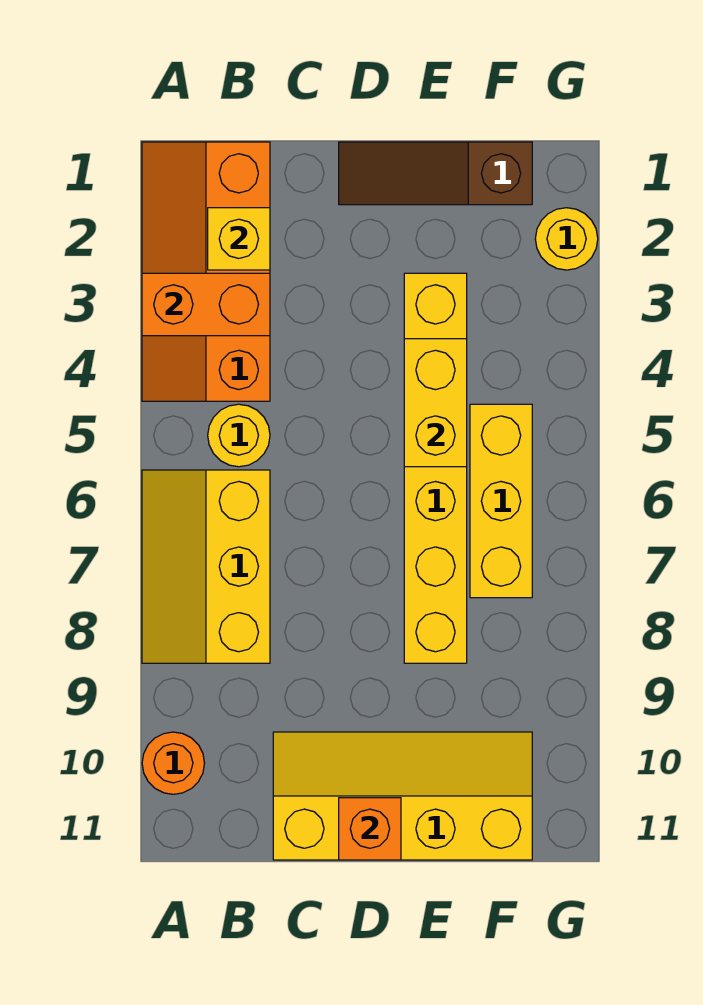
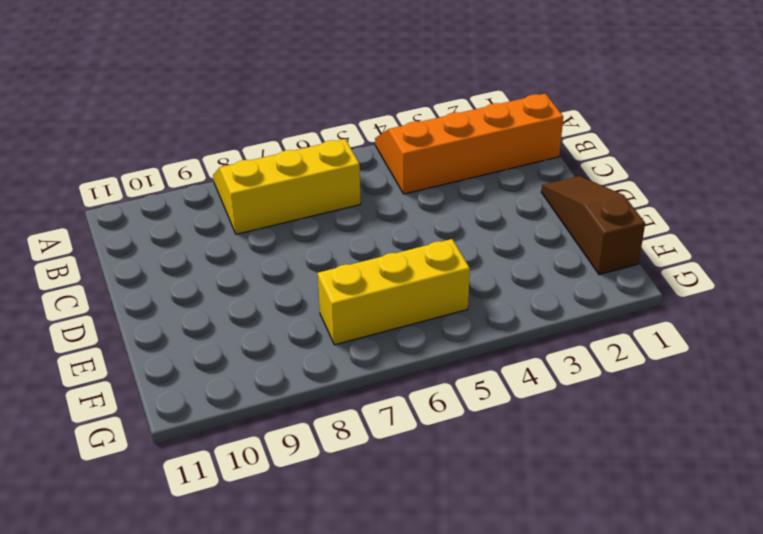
none -> orange round brick A10 level 1
none -> yellow round brick B5 level 1
none -> yellow slope C10:F11 level 1 top 11

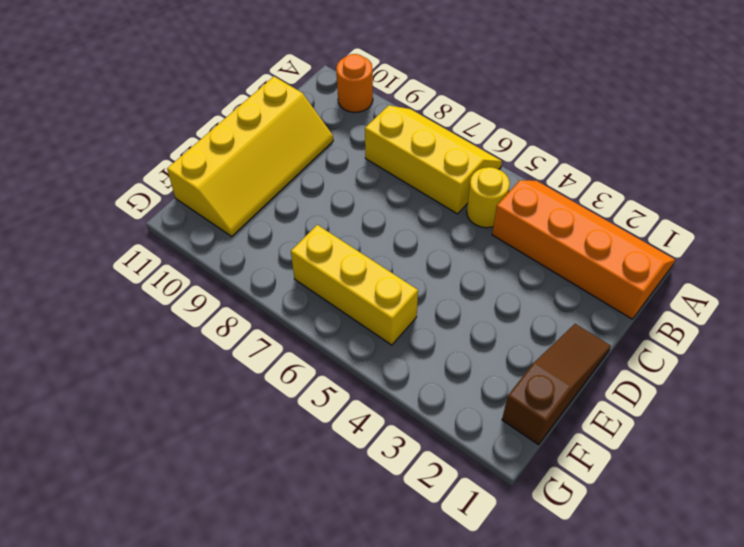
none -> yellow brick E3:E8 level 1
none -> yellow round brick G2 level 1
none -> orange brick A3:B3 level 2

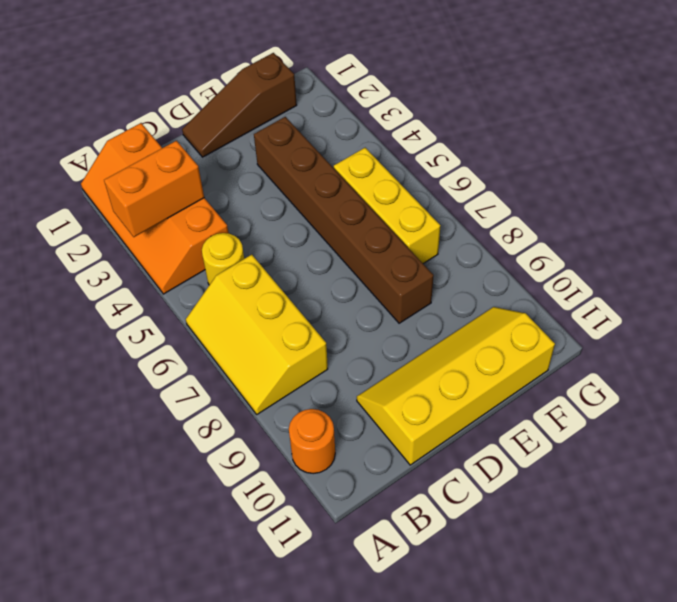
brown brick E3:E8 level 1 -> yellow brick E3:E8 level 1
none -> yellow round brick G2 level 1
none -> yellow brick B2 level 2
none -> orange brick D11 level 2

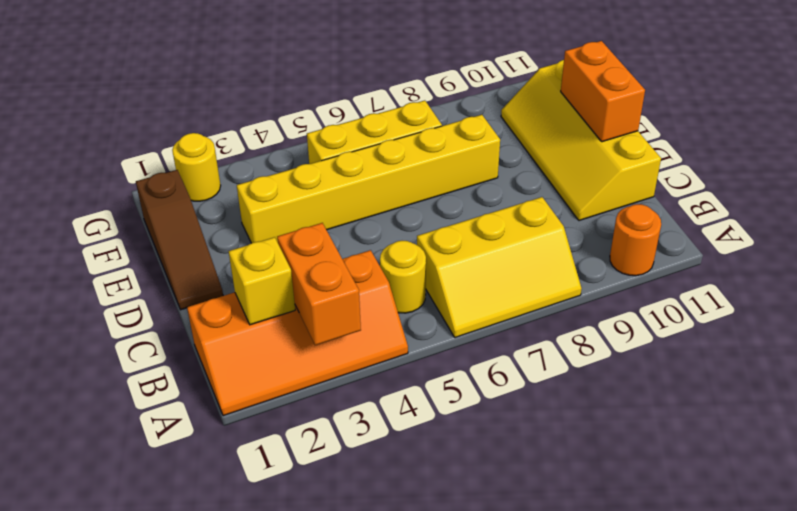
orange brick D11:E11 level 2 -> orange brick D11 level 2
none -> yellow brick E4:E5 level 2

